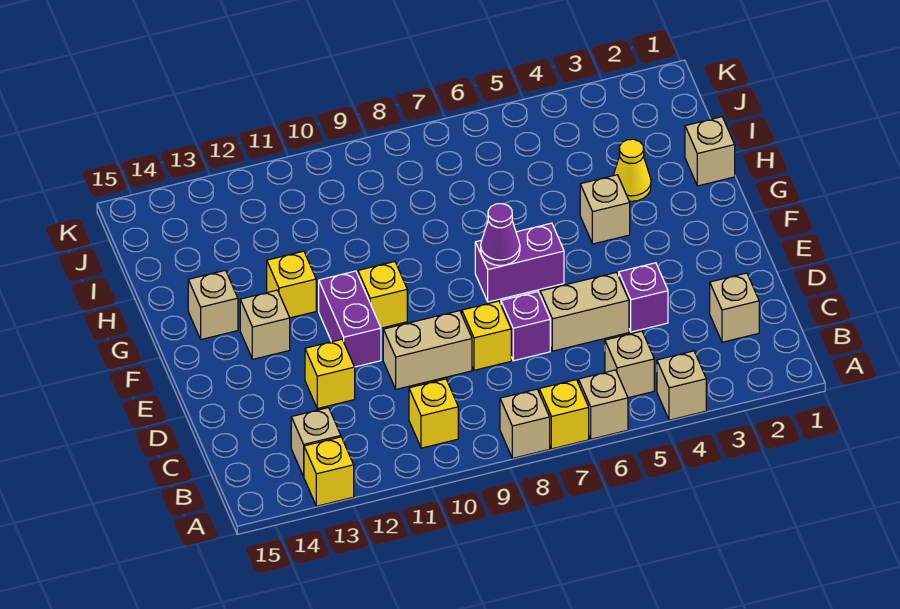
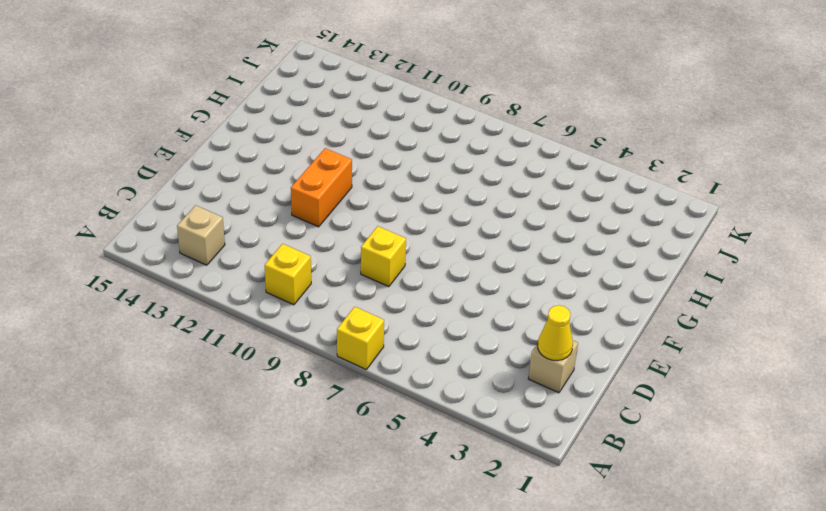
yellow cone C2 level 2 -> yellow cone H3 level 1
orange brick E11:F11 level 1 -> purple brick E11:F11 level 1
none -> tan brick A4 level 1
none -> tan brick A6 level 1
none -> tan brick A8 level 1

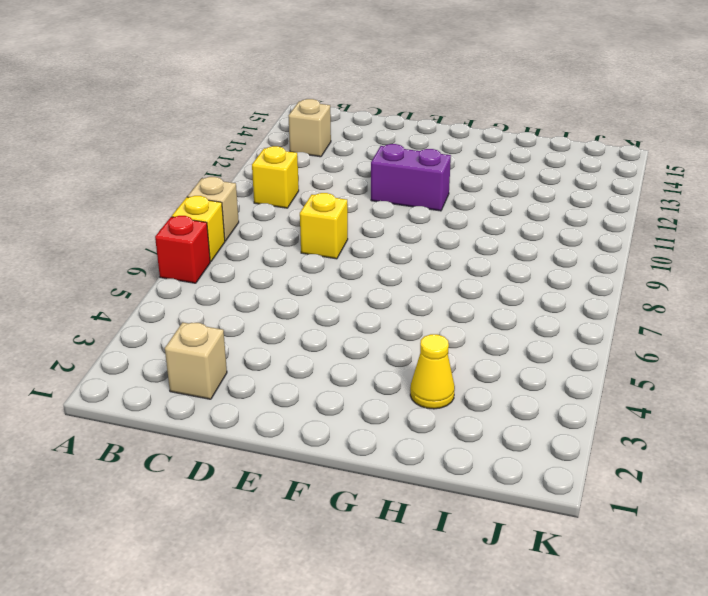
red brick A6 level 1 -> tan brick A6 level 1
none -> tan brick A4 level 1
none -> yellow brick A13 level 1
none -> tan brick B5 level 1

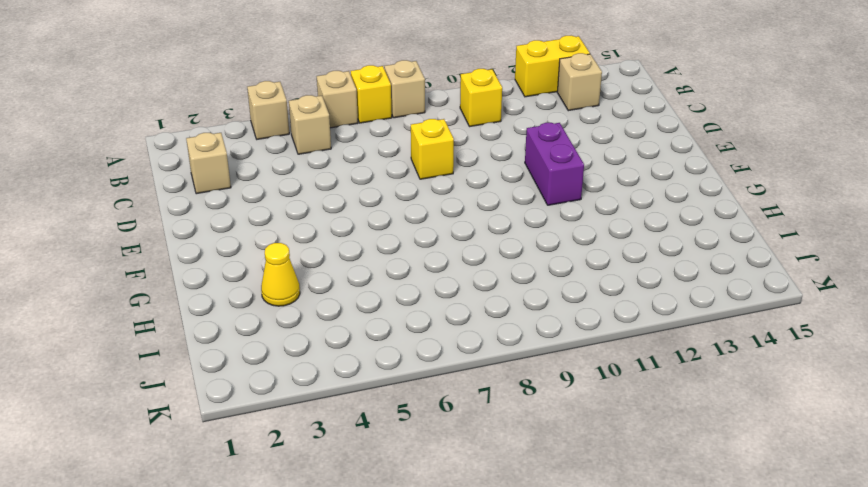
yellow brick A12:A13 level 1 -> yellow brick A13 level 1
none -> purple brick D4 level 1
none -> tan brick D5:D6 level 1
none -> purple brick D7 level 1

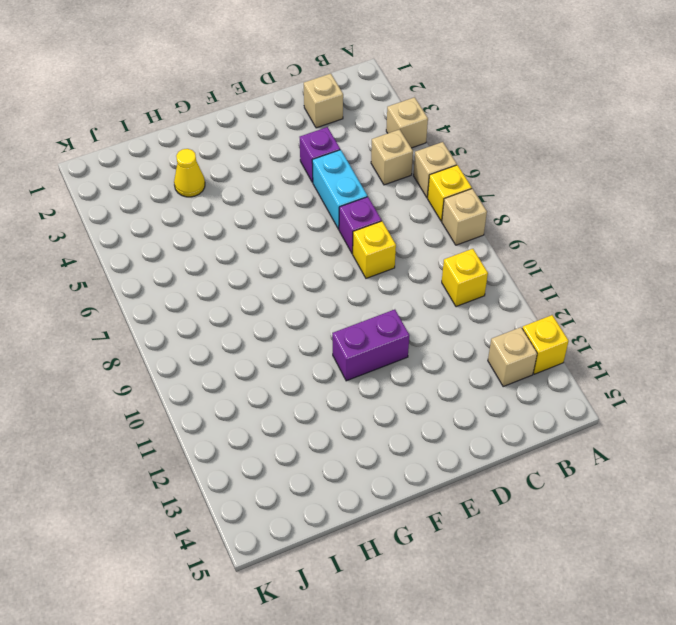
cyan brick D5:D6 level 1 -> tan brick D5:D6 level 1
none -> tan brick D9:D10 level 1
none -> yellow brick D12 level 1
none -> purple brick F6:F7 level 1

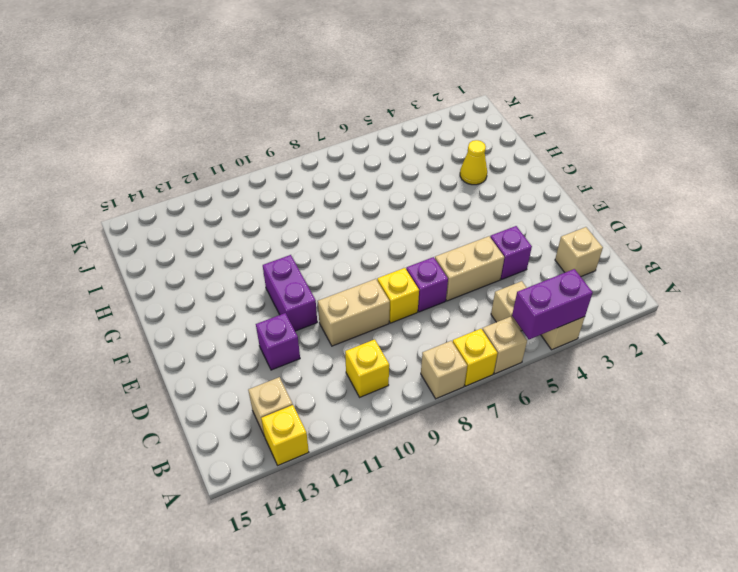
purple brick A4:A5 level 2 -> purple brick F6:F7 level 1
purple brick D12 level 1 -> yellow brick D12 level 1
none -> yellow brick F10 level 1
none -> tan brick F13 level 1
none -> tan brick G4 level 1

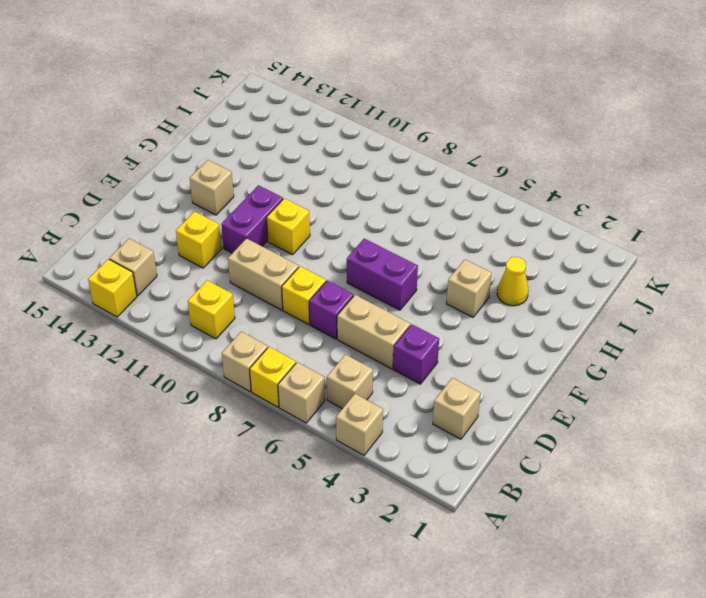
none -> yellow brick G12 level 1
none -> tan brick G14 level 1
none -> tan brick H1 level 1

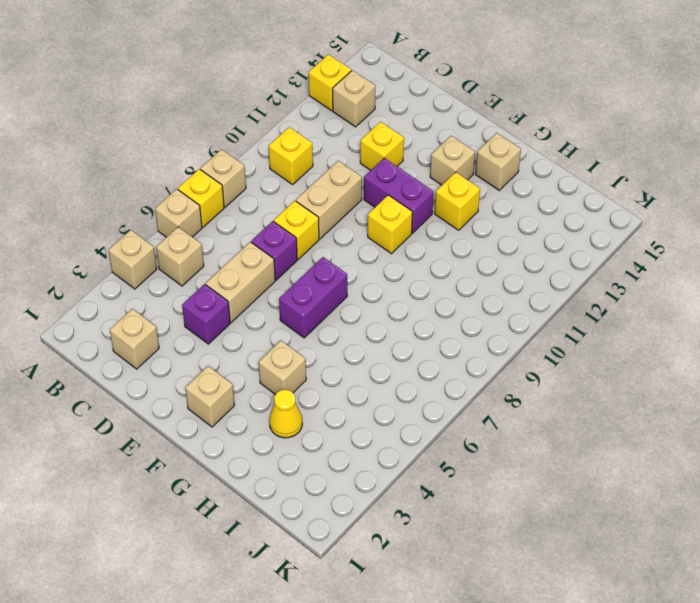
tan brick F2 level 1 -> tan brick H1 level 1
none -> purple cone F7 level 2

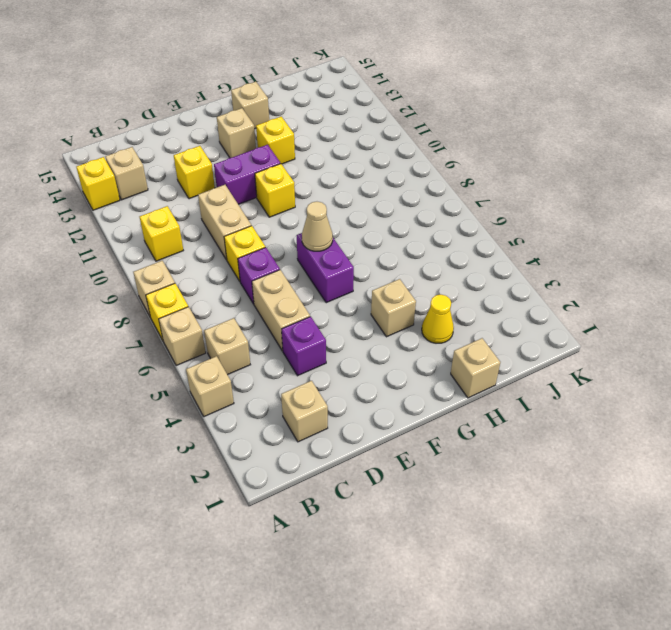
tan cone F7 level 2 -> purple cone F7 level 2

